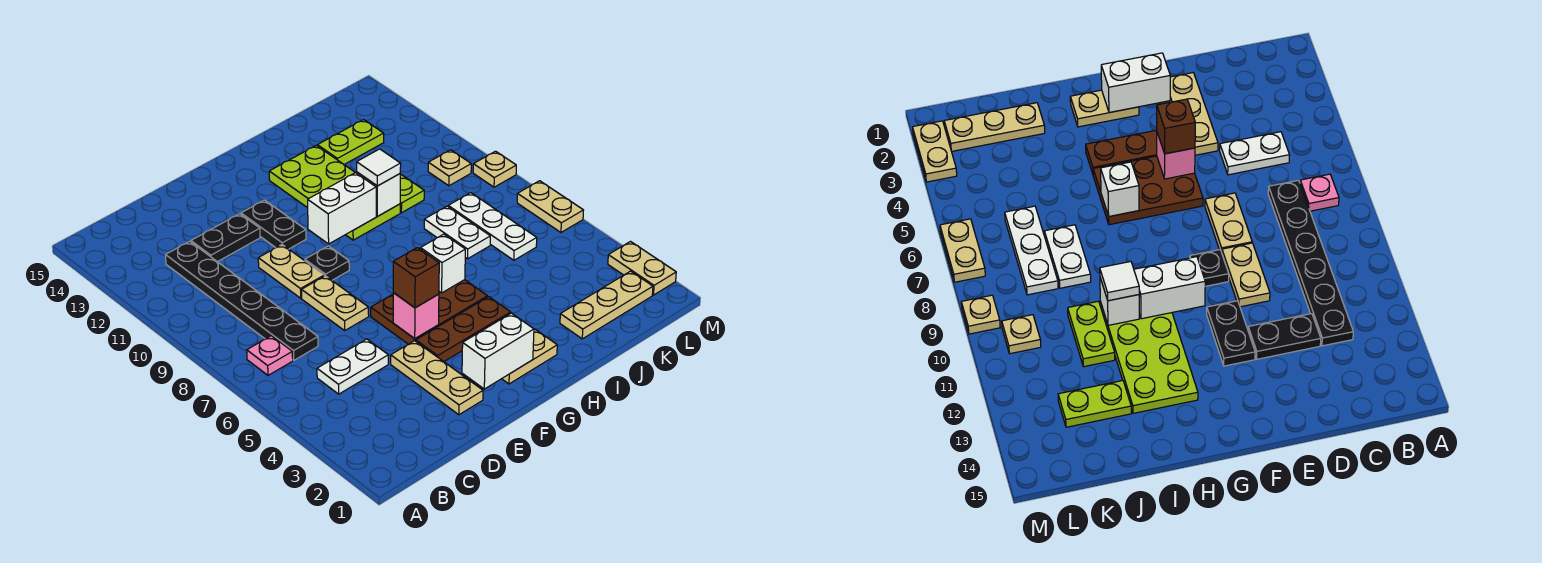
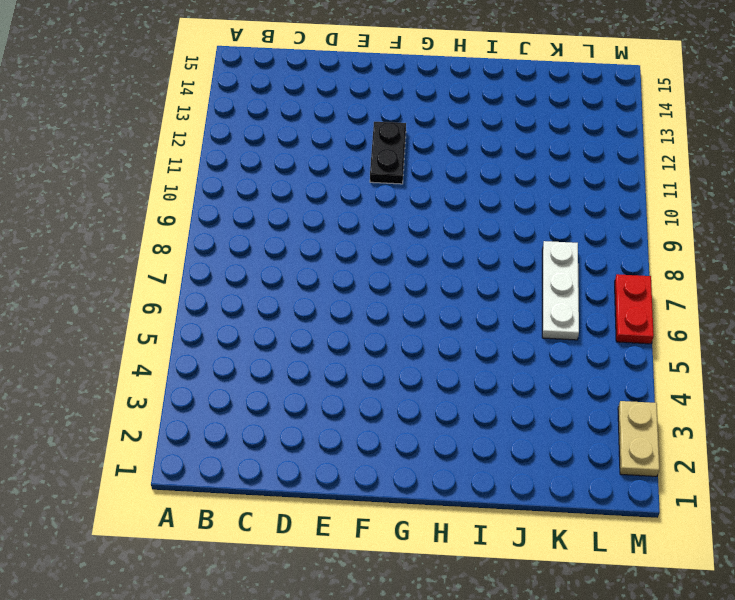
red plate M6:M7 level 1 -> tan plate M6:M7 level 1
none -> pink plate B7 level 1
none -> white plate C5:D5 level 1
none -> black plate C7:C12 level 1

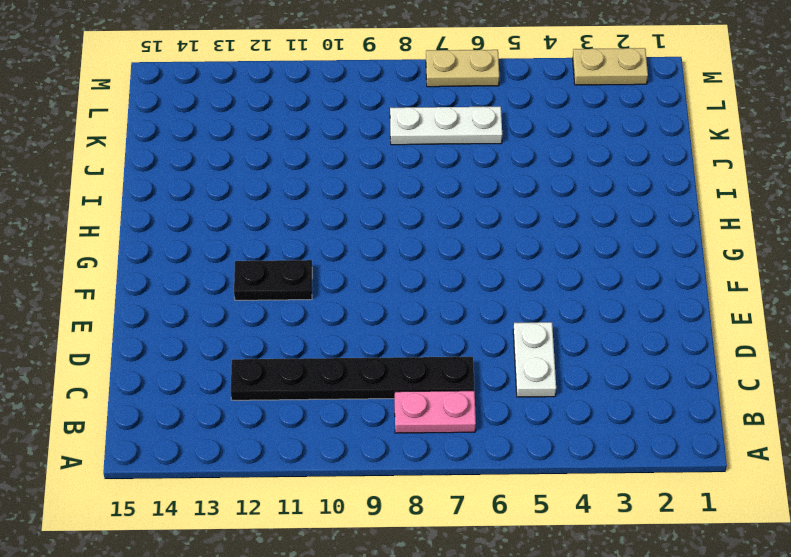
pink plate B7:B8 level 1 -> pink plate B7 level 1
none -> black plate D12:E12 level 1
none -> tan plate E2:E4 level 1
none -> tan plate E7:E8 level 1

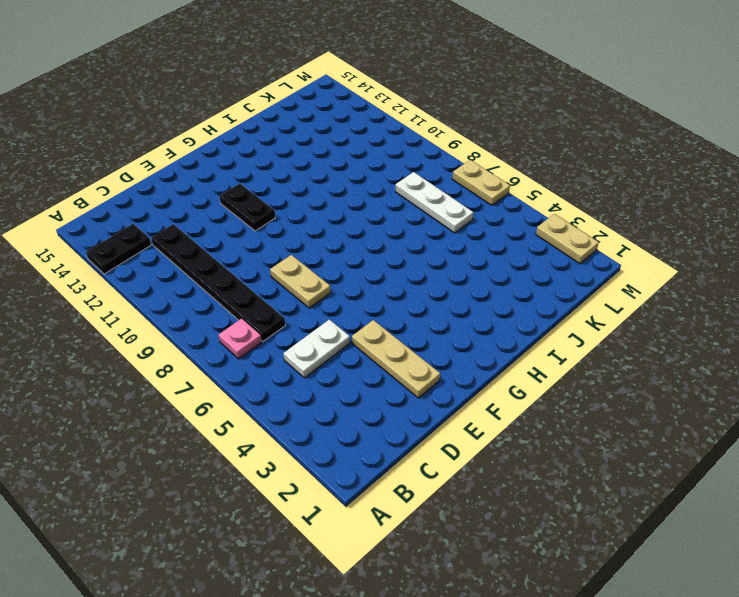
black plate A13:B13 level 1 -> black plate D12:E12 level 1
none -> tan plate E9:E10 level 1
none -> brown plate F4:H4 level 1
none -> brown plate F5:H6 level 1

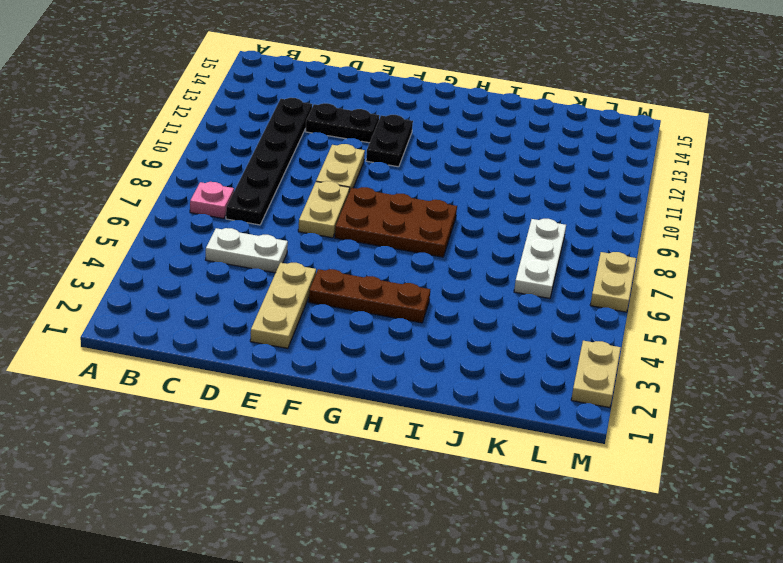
brown plate F7:H8 level 1 -> brown plate F5:H6 level 1
none -> black plate F9 level 1
none -> tan plate G2:H2 level 1
none -> lime plate H10:I13 level 1

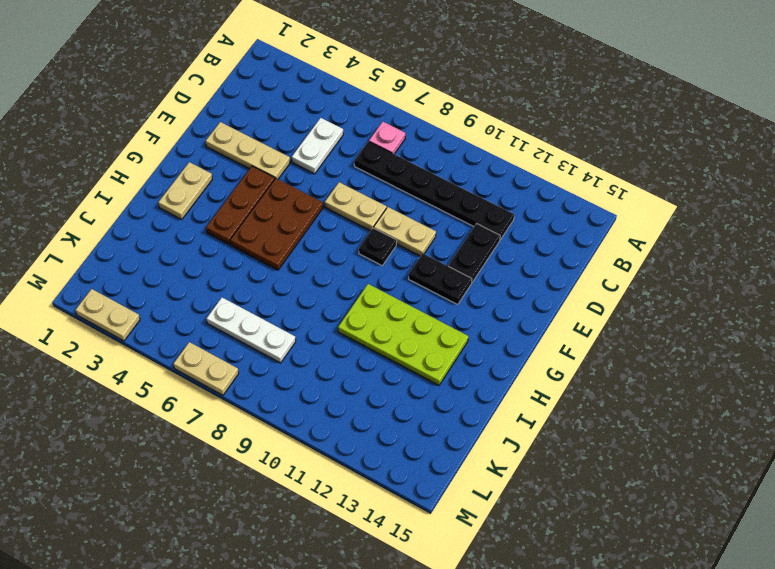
none -> tan plate J2:L2 level 1
none -> white plate J7:J8 level 1
none -> lime plate J10:J11 level 1

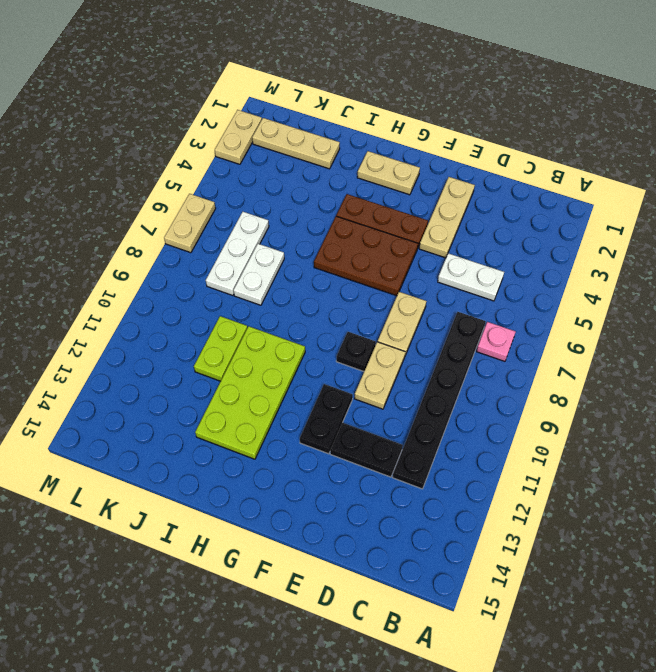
none -> lime plate J13:K13 level 1
none -> tan plate L10 level 1
none -> tan plate M9 level 1

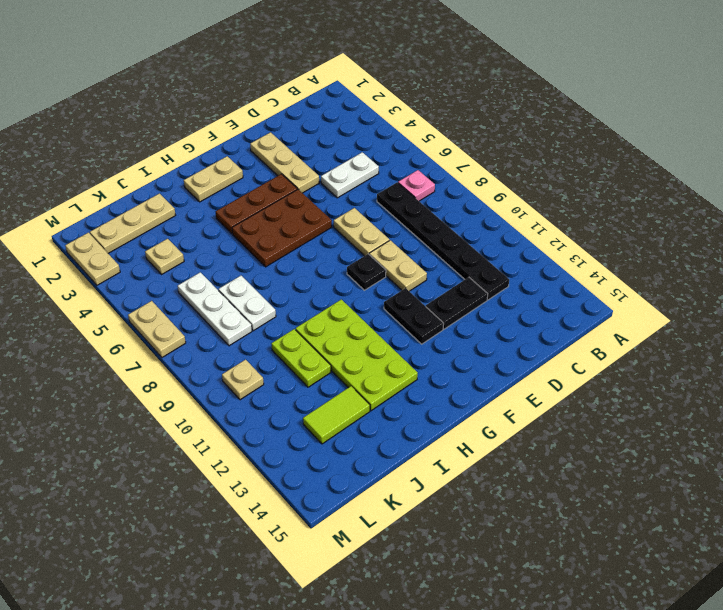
lime tile J13:K13 level 1 -> lime plate J13:K13 level 1
tan plate K4 level 1 -> tan plate M9 level 1
none -> white brick F2:G2 level 2
none -> pink brick F5 level 2
none -> white brick G10:H10 level 2

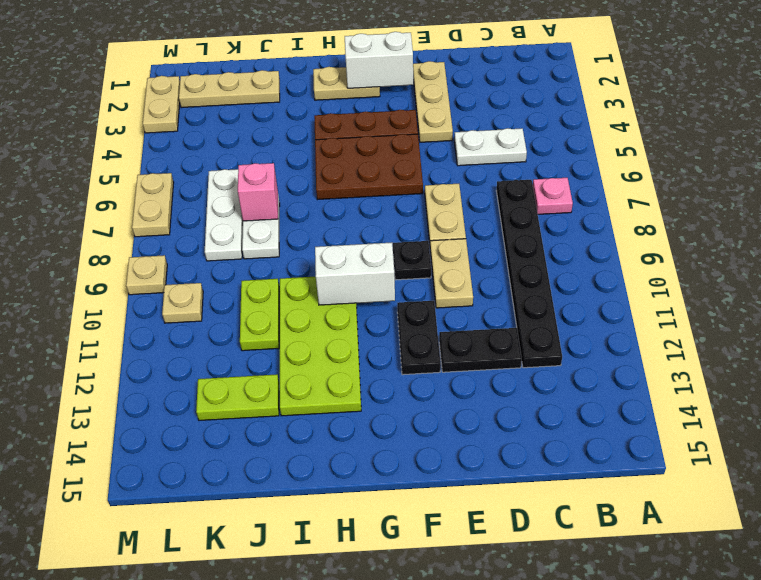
pink brick J7 level 2 -> pink brick F5 level 2
none -> white brick H6 level 2
none -> white brick I10 level 2
none -> brown brick F5 level 3

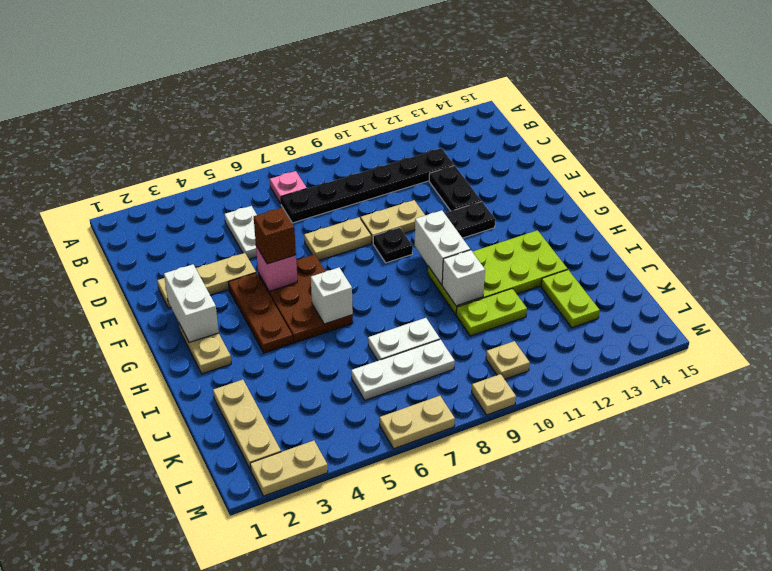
none -> white tile I10 level 3

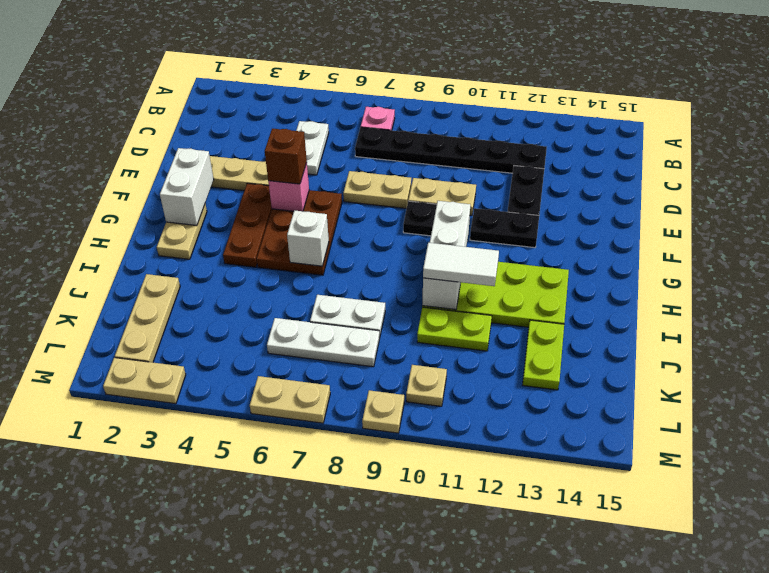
white tile I10:I11 level 3 -> white tile I10 level 3

